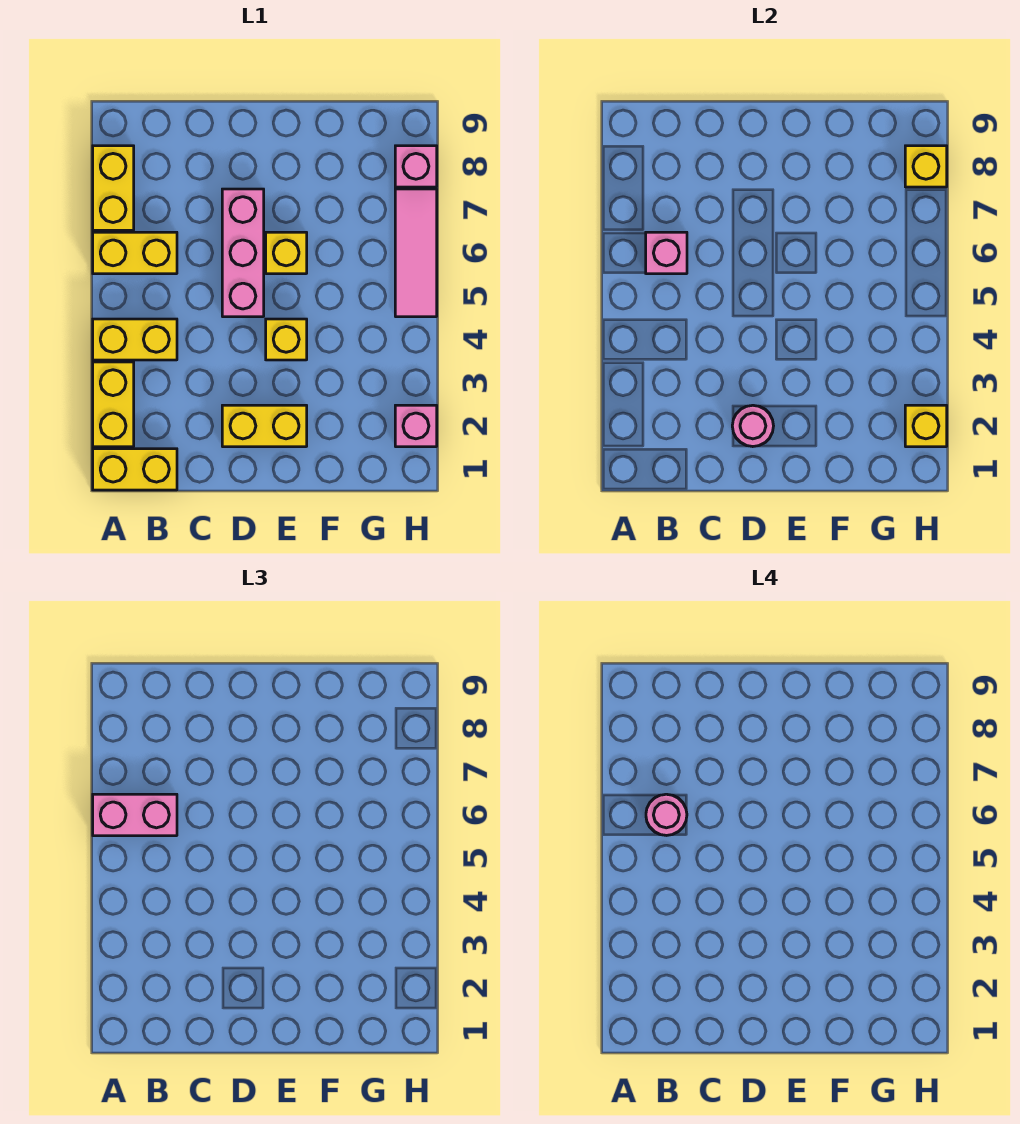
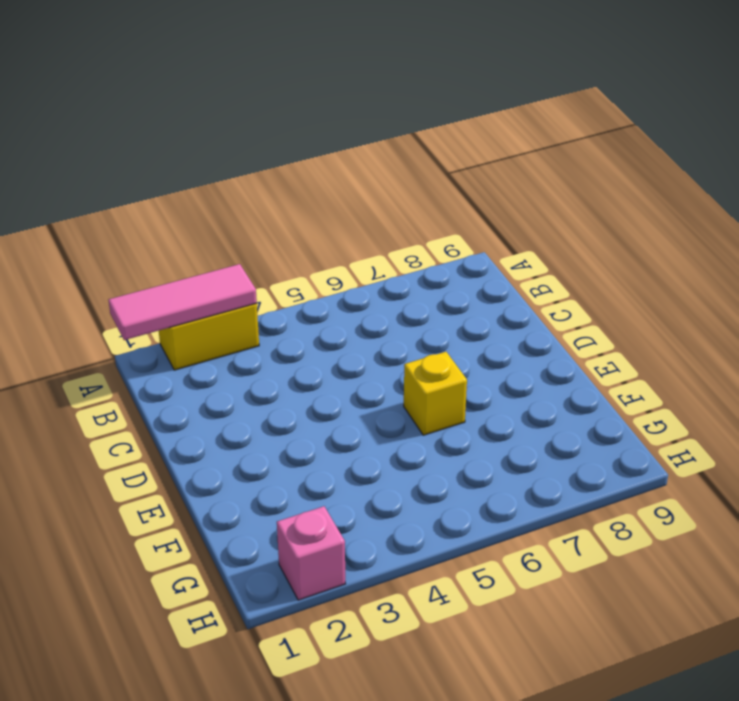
pink tile A1:A3 level 2 -> pink tile H5:H7 level 1
none -> yellow brick A1:B1 level 1
none -> yellow brick A4:B4 level 1
none -> yellow brick A6:B6 level 1

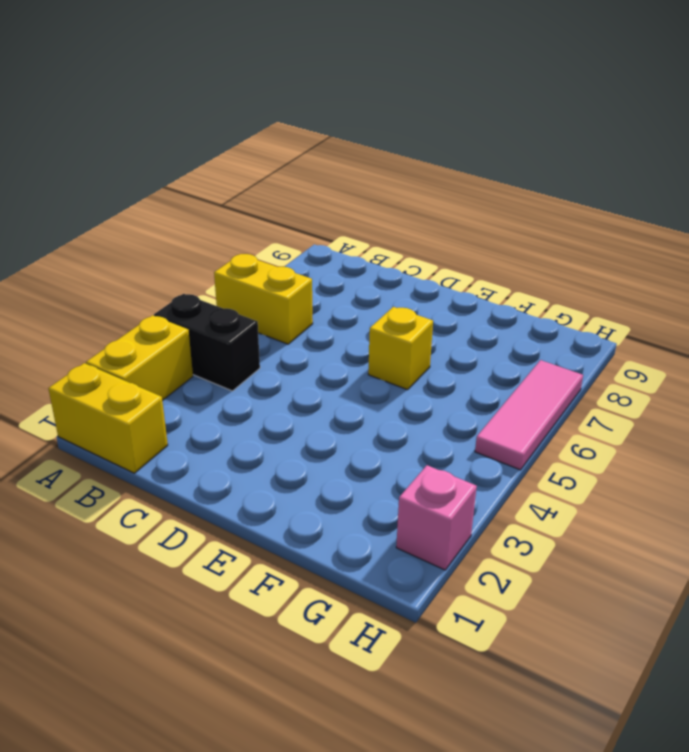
black brick A4:B4 level 1 -> yellow brick A4:B4 level 1
none -> yellow brick A7:A8 level 1
none -> yellow brick D2:E2 level 1
none -> pink brick D5:D7 level 1

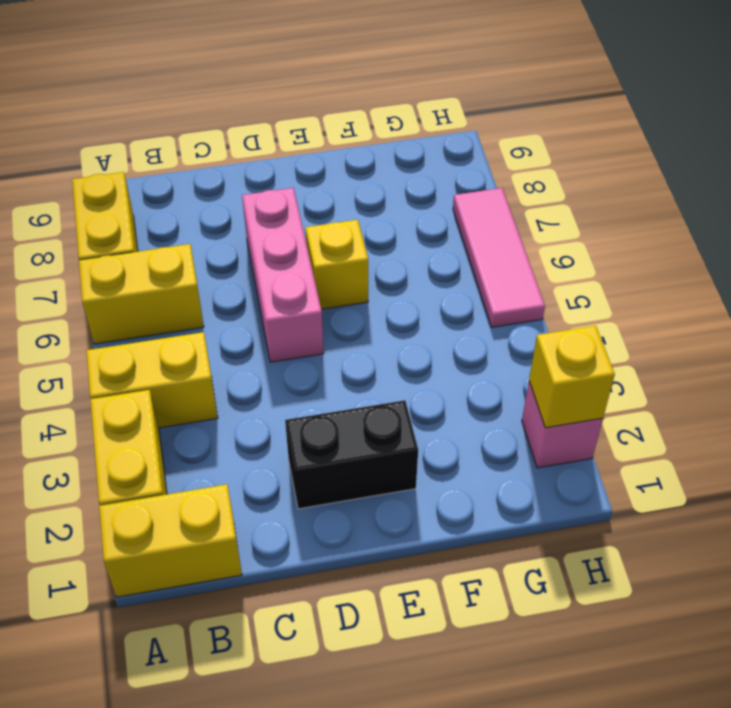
black brick D2:E2 level 1 -> yellow brick D2:E2 level 1
none -> yellow brick E4 level 1
none -> pink brick H8 level 1
none -> pink brick B6 level 2

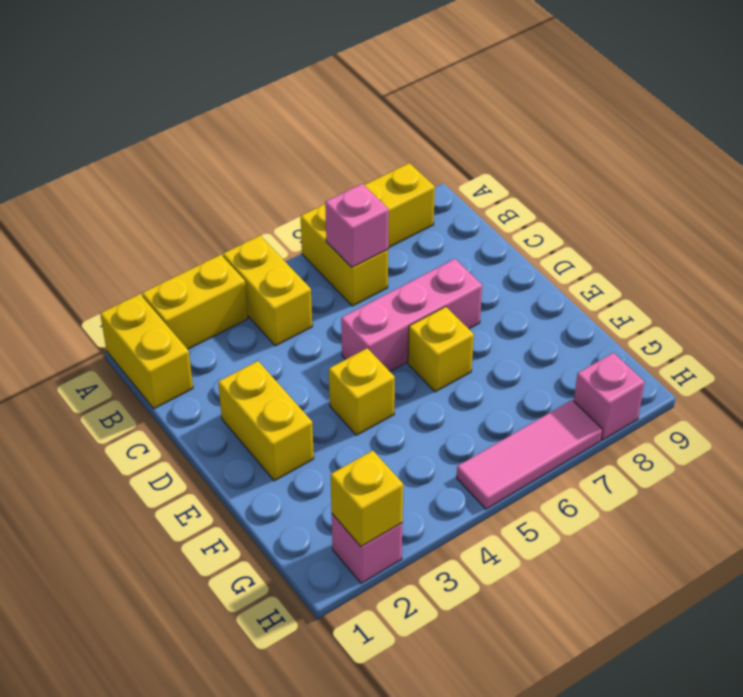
none -> pink round brick D2 level 2
none -> yellow brick H8 level 2
none -> pink brick A6:B6 level 3

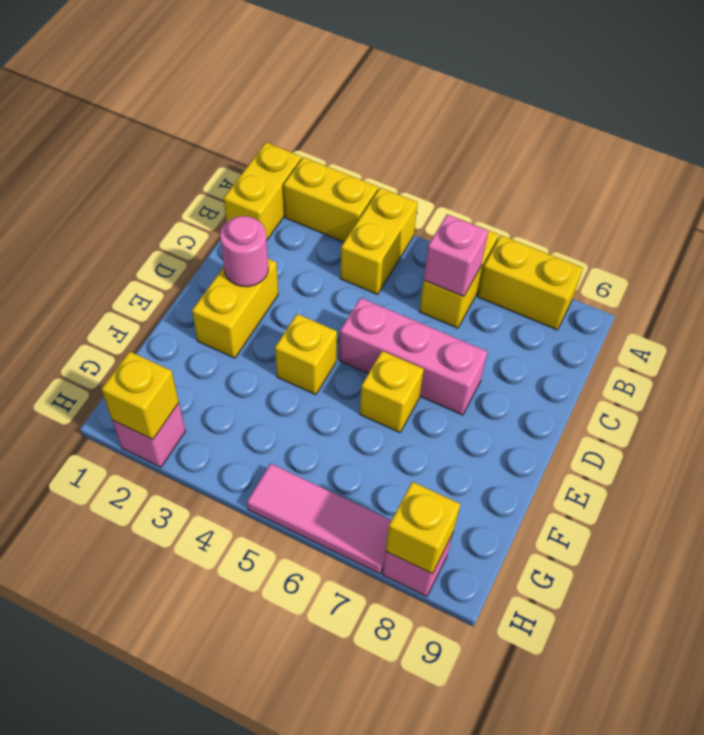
none -> pink brick A6:B6 level 3
none -> pink round brick B6 level 4

